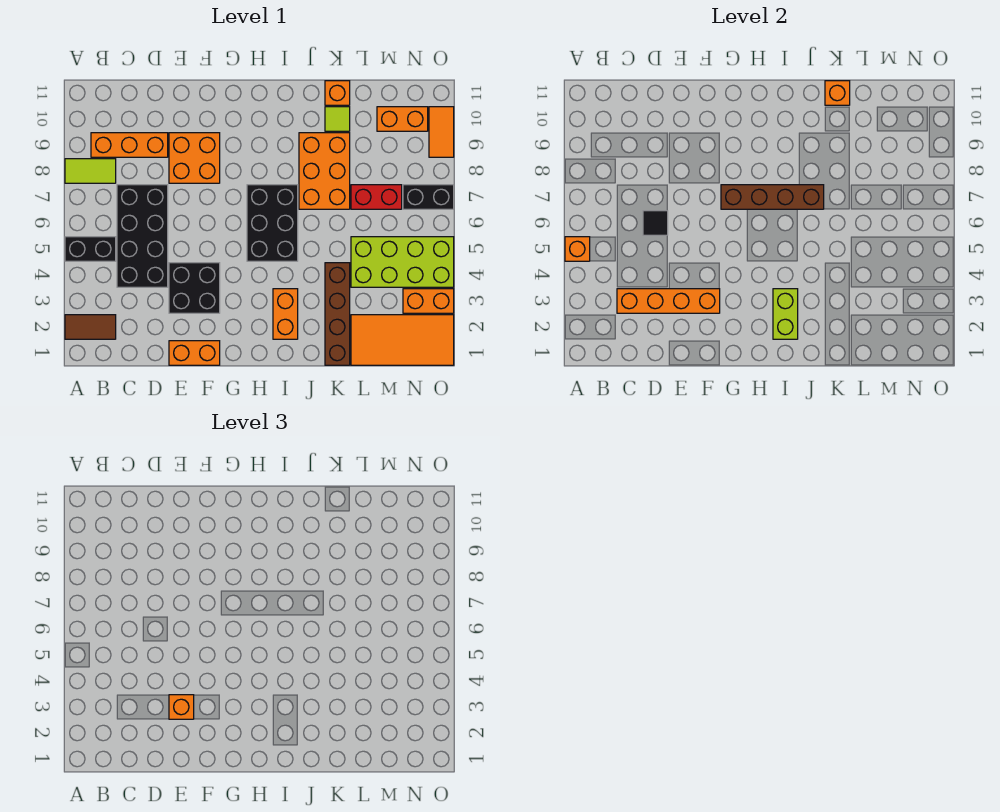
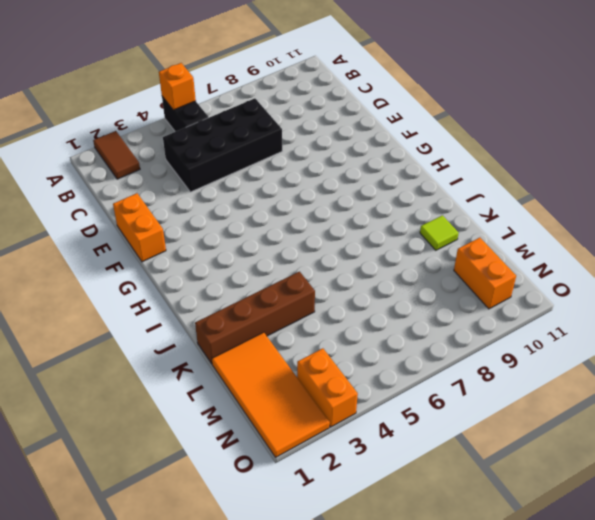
none -> lime tile A8:B8 level 1
none -> orange brick B9:D9 level 1
none -> black brick E3:F4 level 1

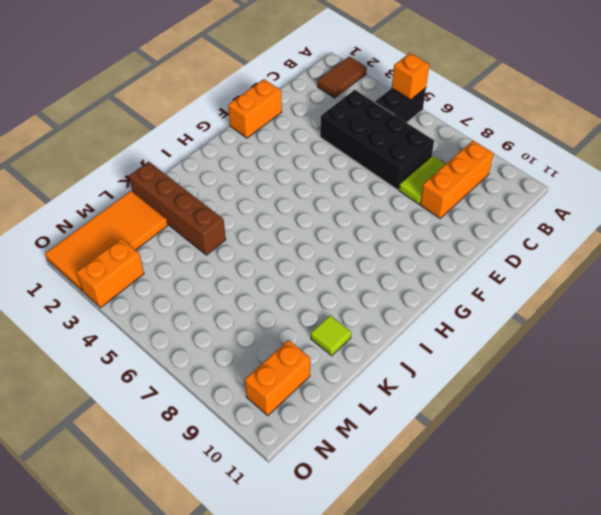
lime tile C8:D8 level 1 -> lime tile A8:B8 level 1
none -> black brick E3:F4 level 1
none -> orange brick E8:F9 level 1
none -> black brick H5:I7 level 1

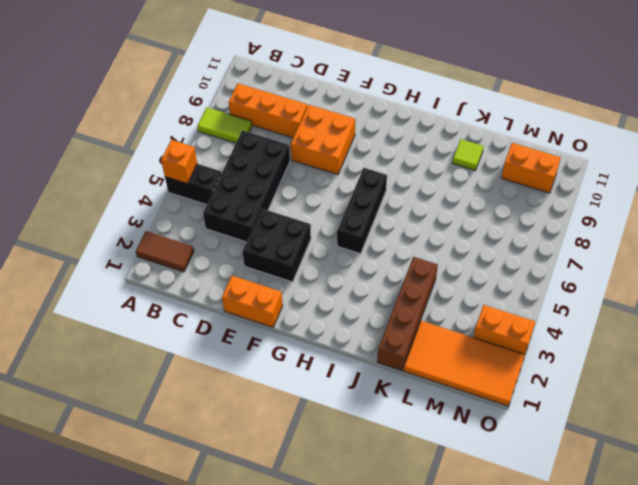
black brick H5:H7 level 1 -> black brick H5:I7 level 1
none -> orange brick I2:I3 level 1
none -> orange brick J7:K9 level 1
none -> orange brick K11 level 1

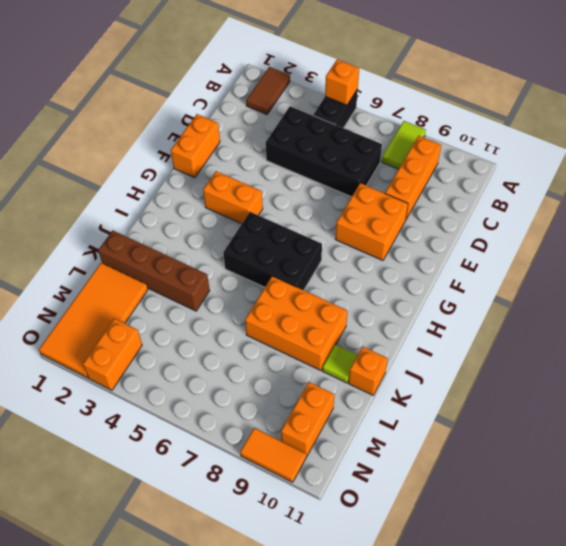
orange brick G3:G4 level 1 -> orange brick I2:I3 level 1
none -> black brick E3:F4 level 1
none -> lime brick L4:O5 level 1
none -> red brick L7:M7 level 1

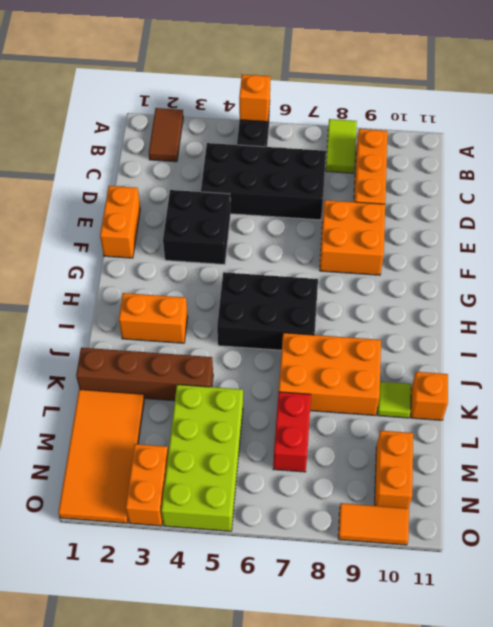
none -> black brick N7:O7 level 1
none -> orange brick C3:F3 level 2
none -> black tile D6 level 2

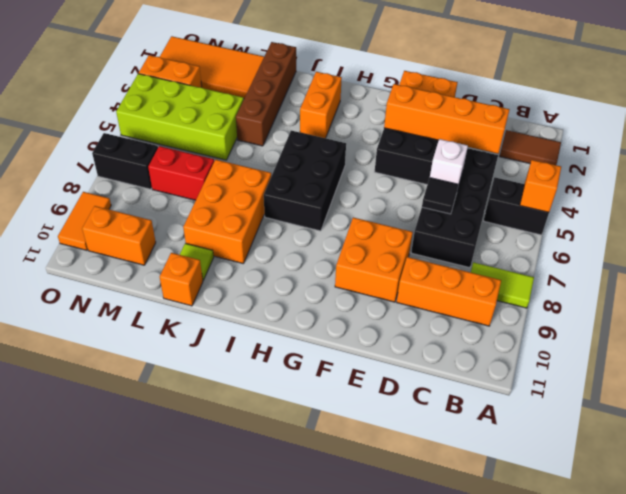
white brick D5 level 2 -> none
none -> brown brick G7:J7 level 2
none -> lime brick I2:I3 level 2
none -> orange brick K11 level 2

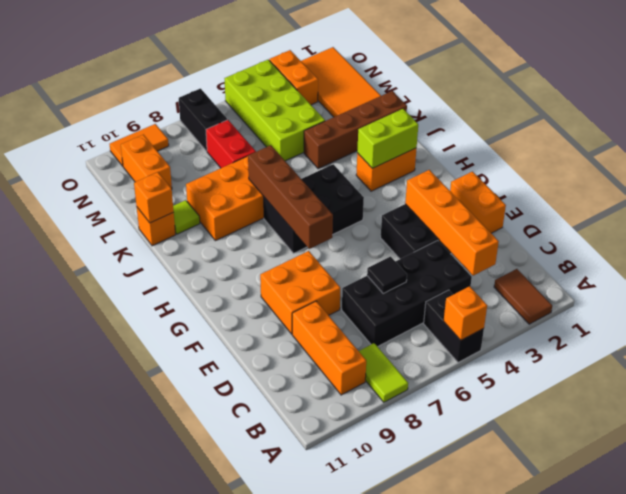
none -> orange brick E3 level 3

